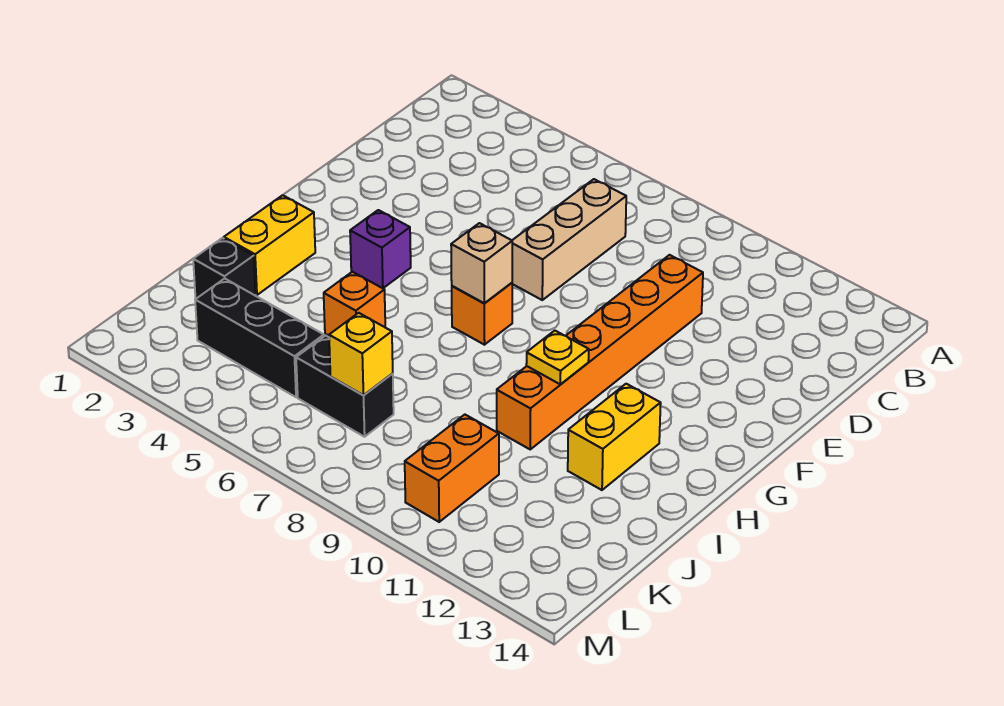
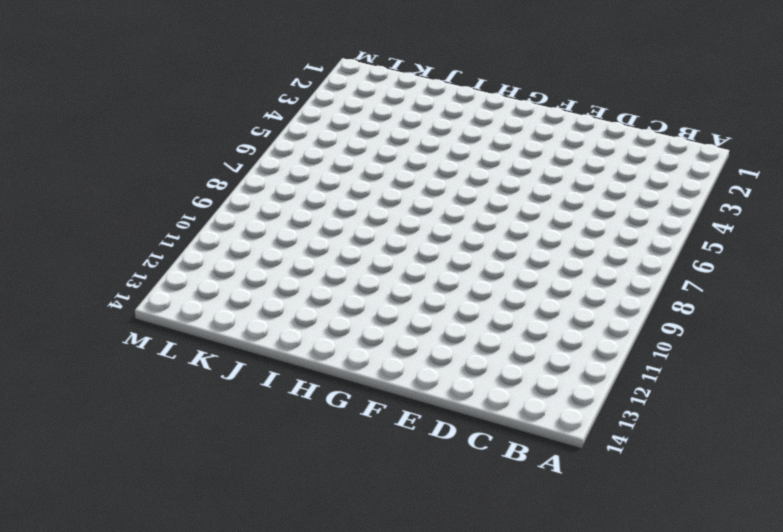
none -> tan brick C7:E7 level 1
none -> orange brick D10:I10 level 1
none -> purple brick G4 level 1

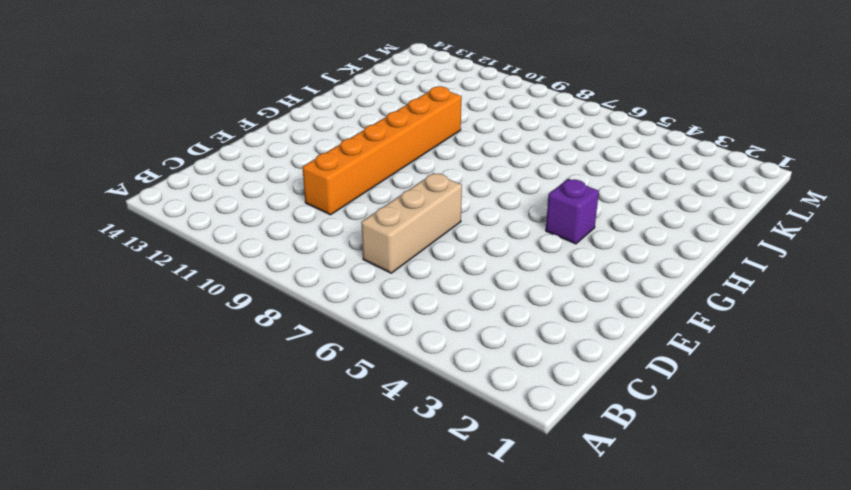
none -> orange brick G7 level 1
none -> yellow brick H2:I2 level 1
none -> yellow brick H12:I12 level 1

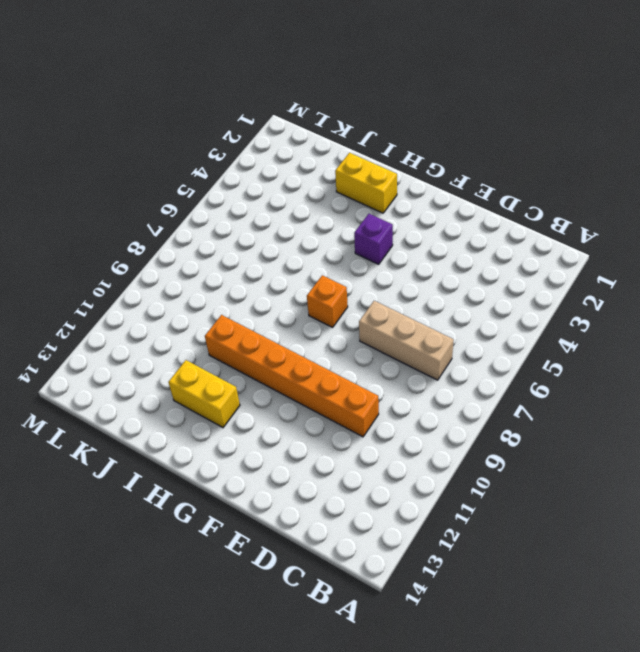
none -> orange brick I5 level 1
none -> black brick J2 level 1
none -> black brick K3:K5 level 1

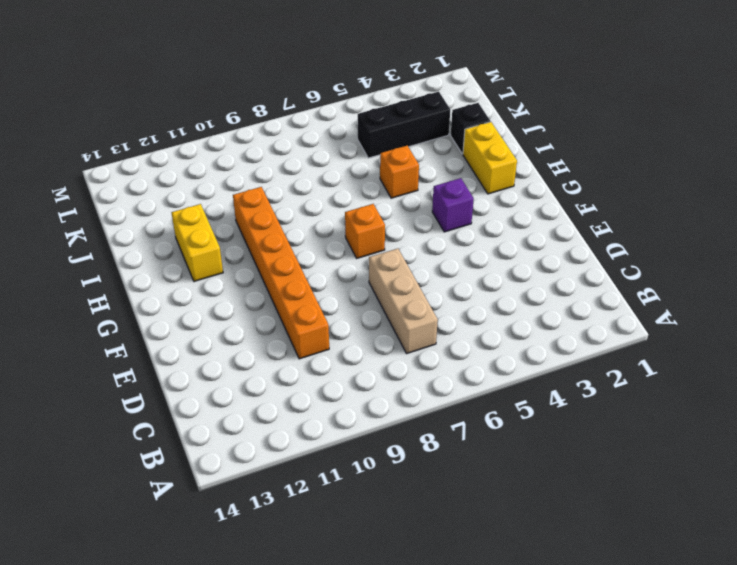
none -> black brick K6:K7 level 1
none -> orange brick K10:L10 level 1
none -> tan brick G7 level 2

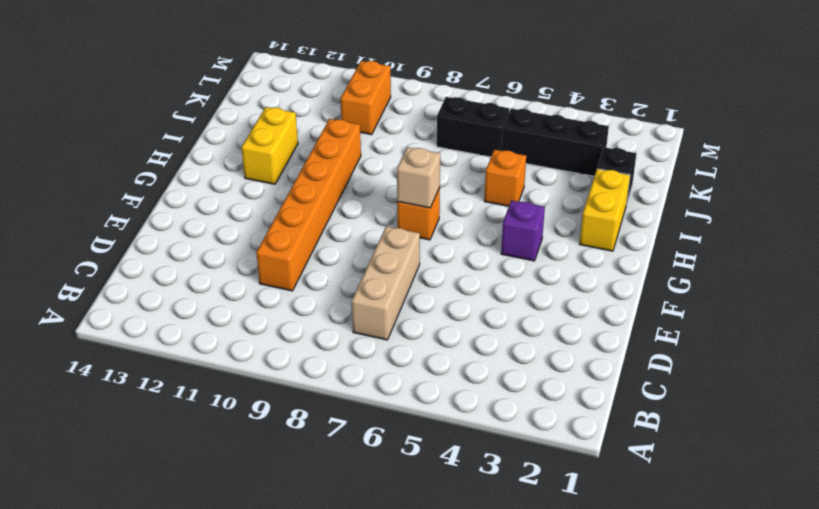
none -> yellow plate H10 level 2
none -> yellow brick K7 level 2

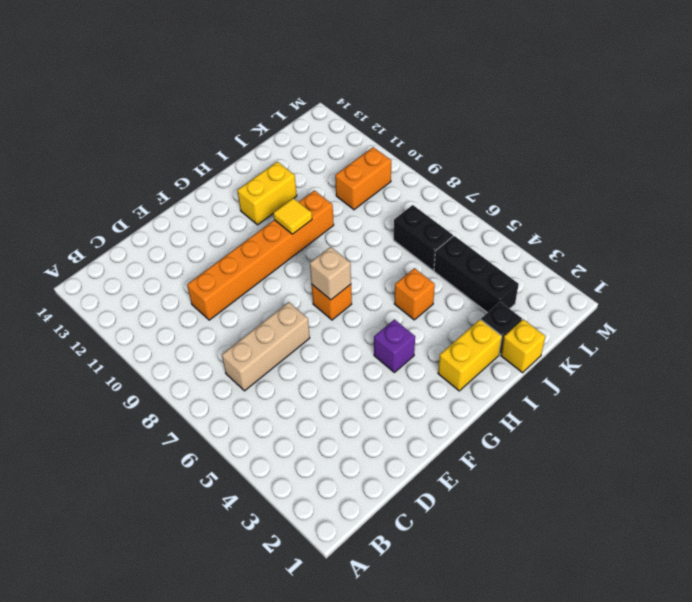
yellow tile H10 level 2 -> yellow plate H10 level 2
yellow brick J1 level 1 -> yellow brick K7 level 2

